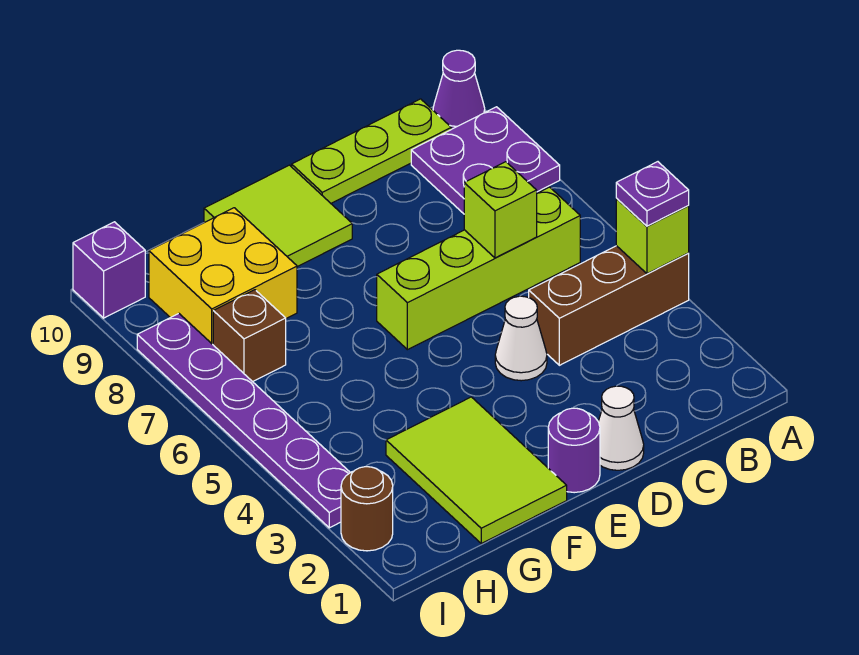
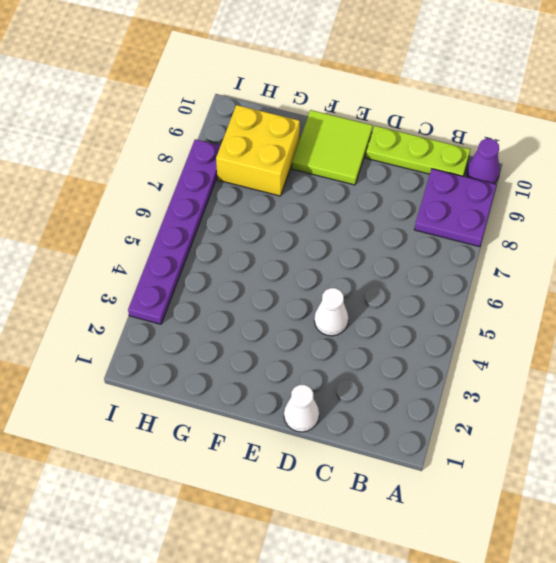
none -> brown brick A4:C4 level 1
none -> lime brick B6:E6 level 1
none -> purple round brick E1 level 1

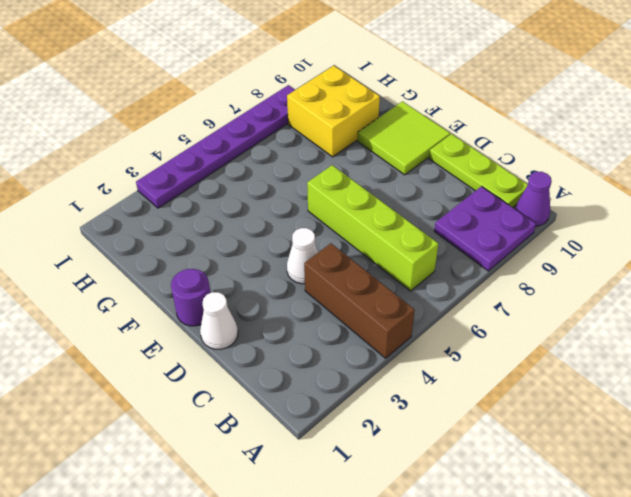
none -> lime tile F1:G3 level 1
none -> brown brick H7 level 1
none -> brown round brick I2 level 1

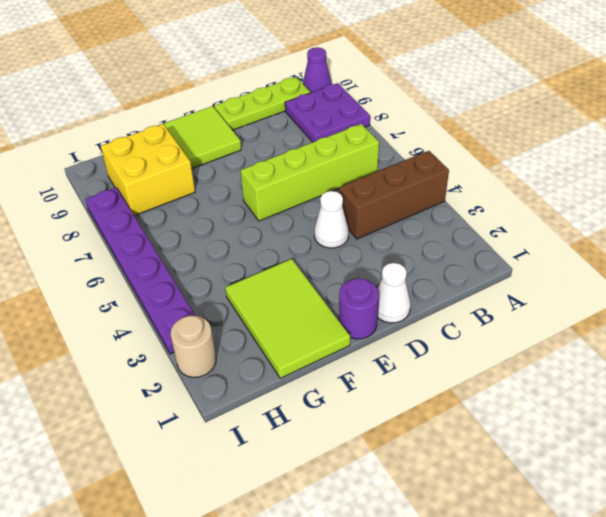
tan round brick I2 level 1 -> brown round brick I2 level 1
none -> brown brick H7 level 1
none -> purple brick I10 level 1
none -> lime brick A4 level 2

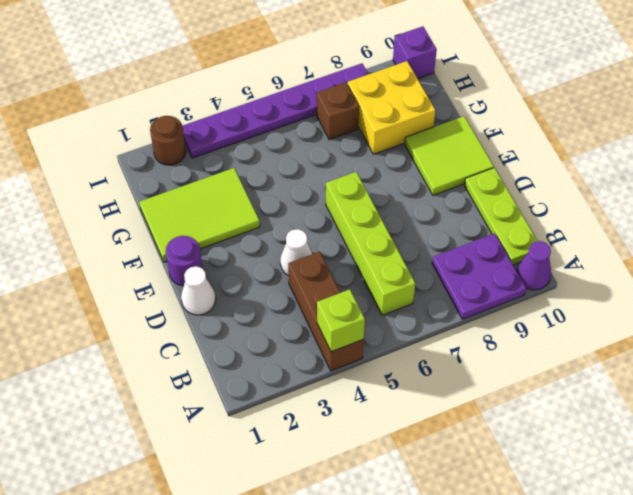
none -> lime brick C6 level 2
none -> purple plate A4 level 3

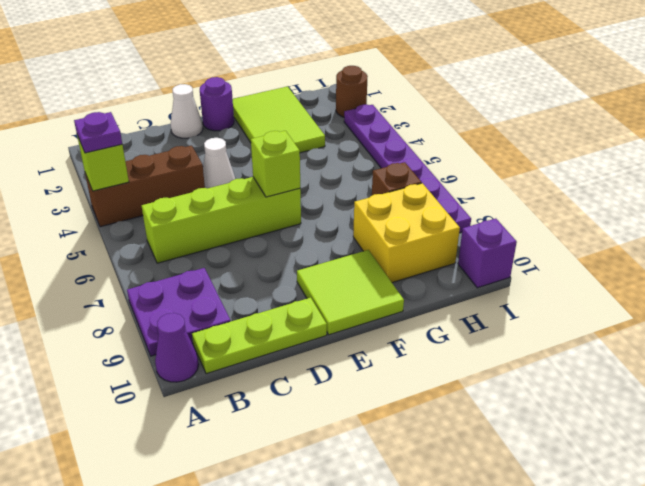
lime brick E6 level 2 -> lime brick C6 level 2

